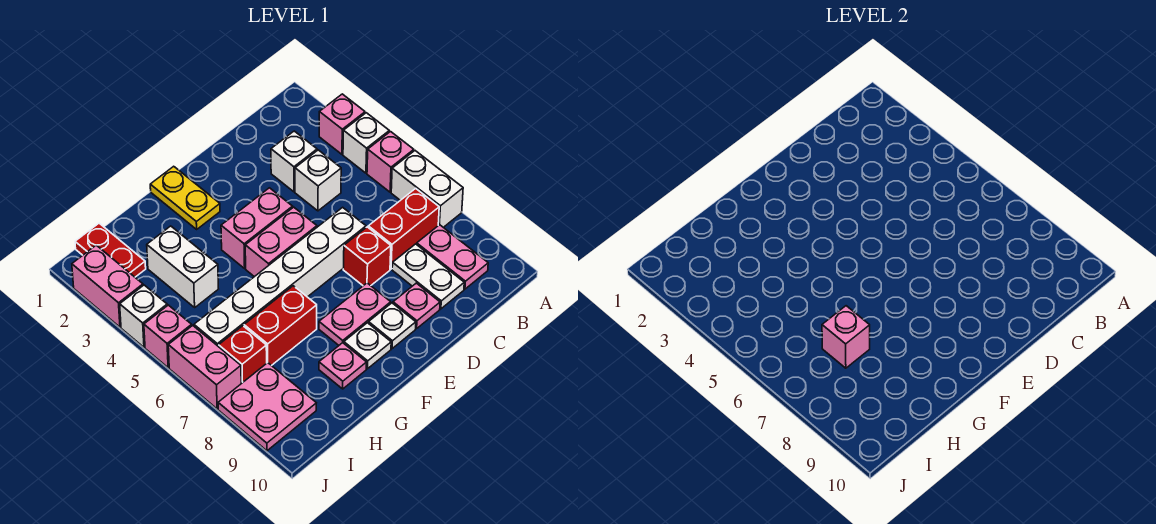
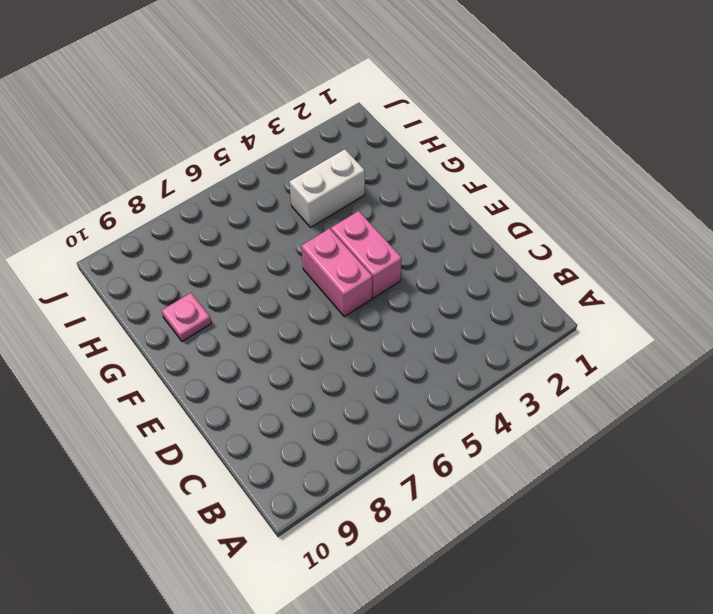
none -> pink brick A3 level 1
none -> white brick A4 level 1
none -> pink brick A5 level 1

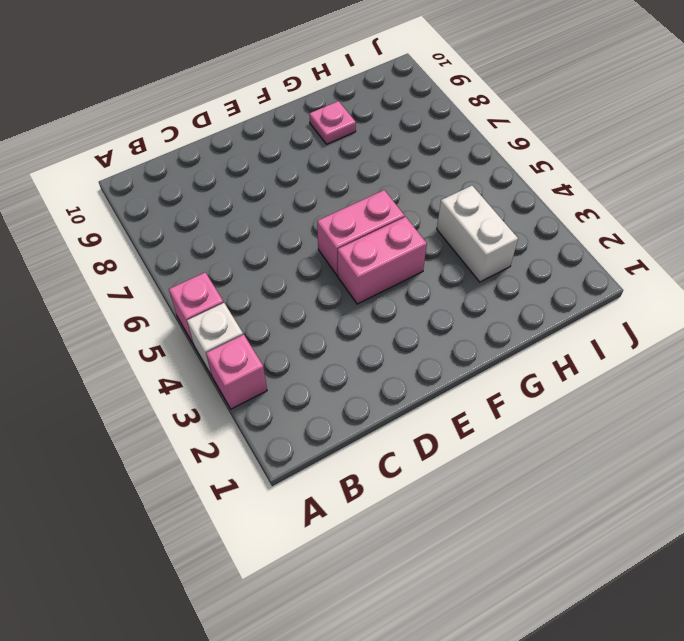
none -> white brick A6:A7 level 1
none -> red brick B7:C7 level 1
none -> pink plate B8:B9 level 1

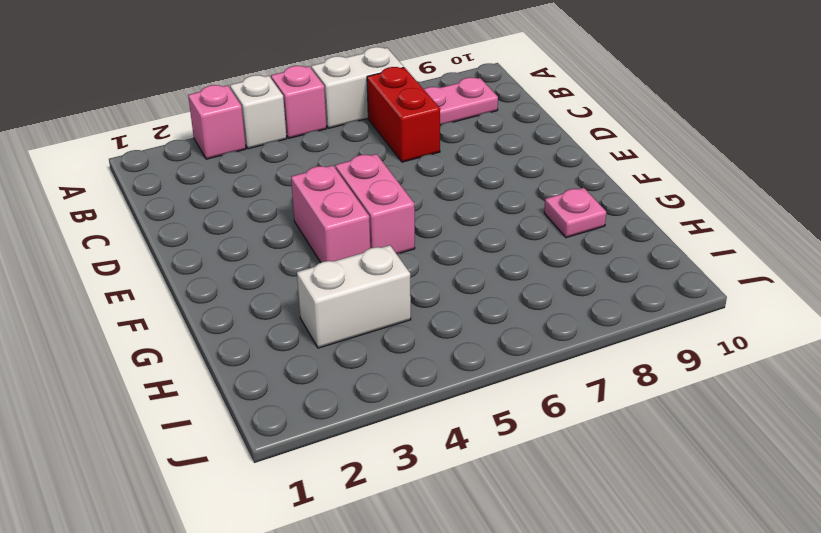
none -> white brick C3 level 1
none -> white brick C4 level 1
none -> white plate C8:C9 level 1

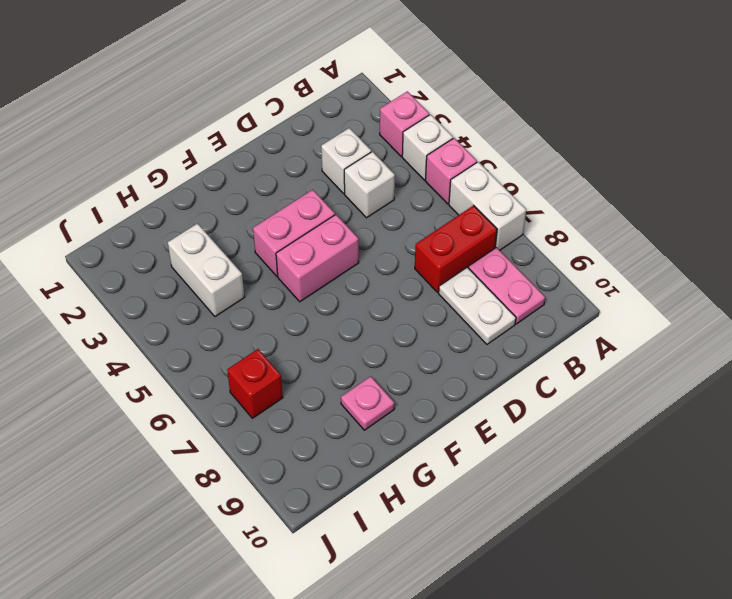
none -> white brick D6:I6 level 1
none -> red brick D7 level 1
none -> pink plate D9 level 1

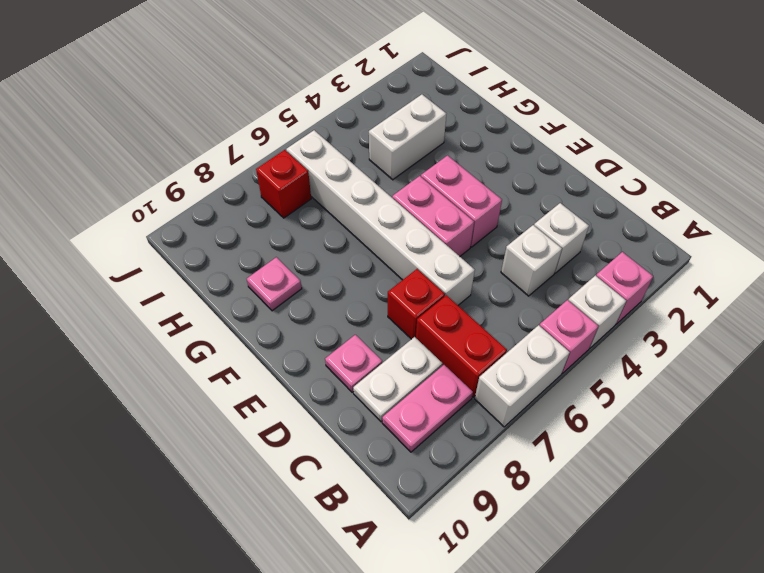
none -> pink plate E8:F8 level 1
none -> white plate E9 level 1
none -> yellow plate F1:F2 level 1

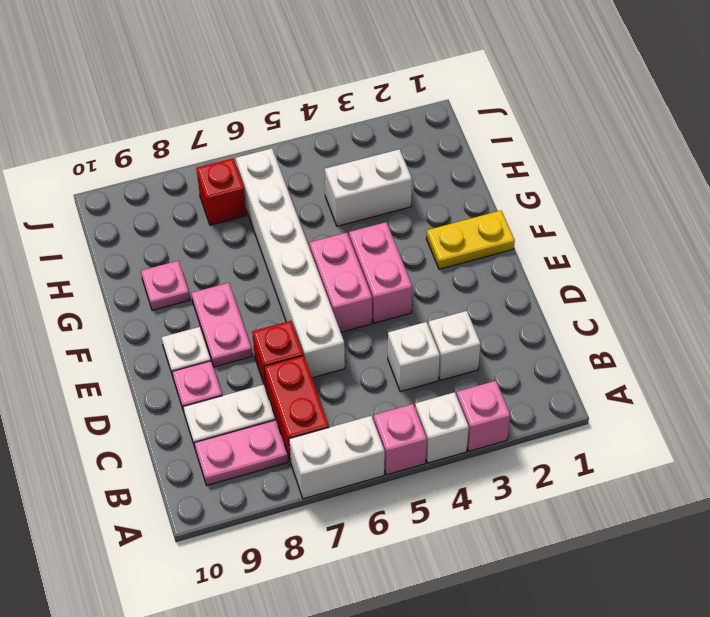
none -> white plate F9 level 1
none -> red brick G7:H7 level 1
none -> red plate I1:I2 level 1

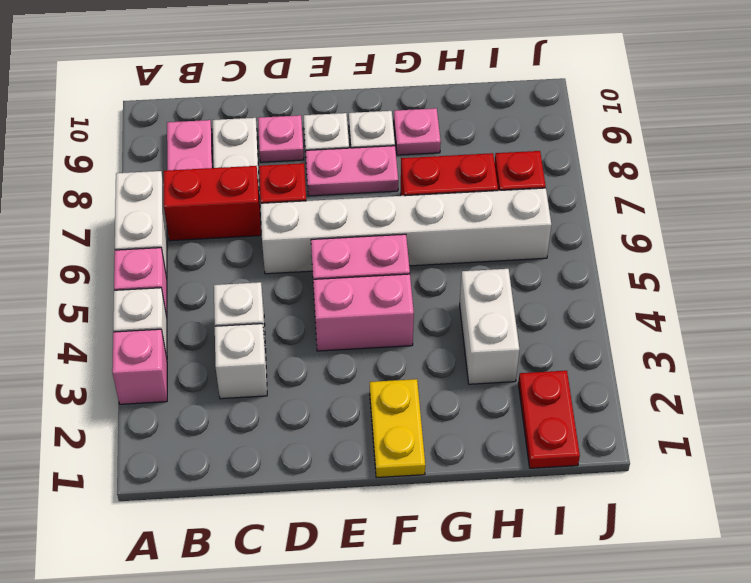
none -> pink plate I8:J9 level 1
none -> pink brick J2:J3 level 1
none -> white brick J4 level 1

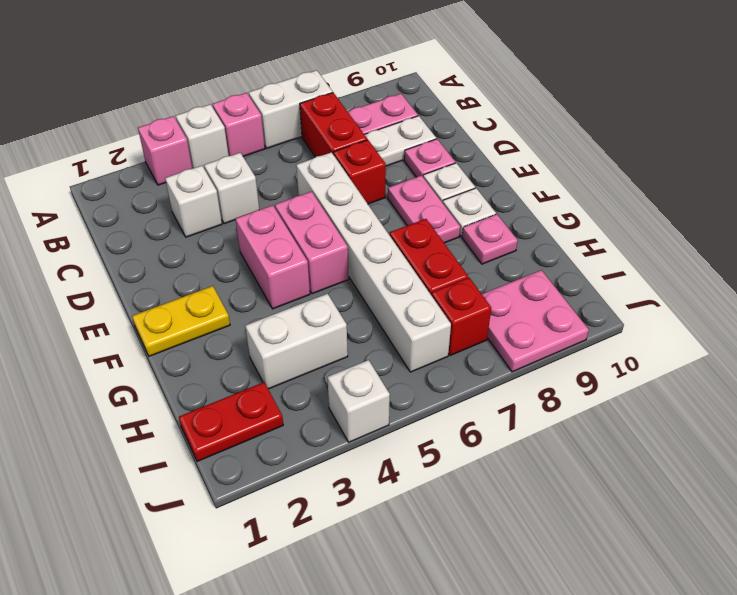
none -> pink brick J2:J3 level 1
none -> pink brick J5 level 1
none -> pink brick J6:J7 level 1

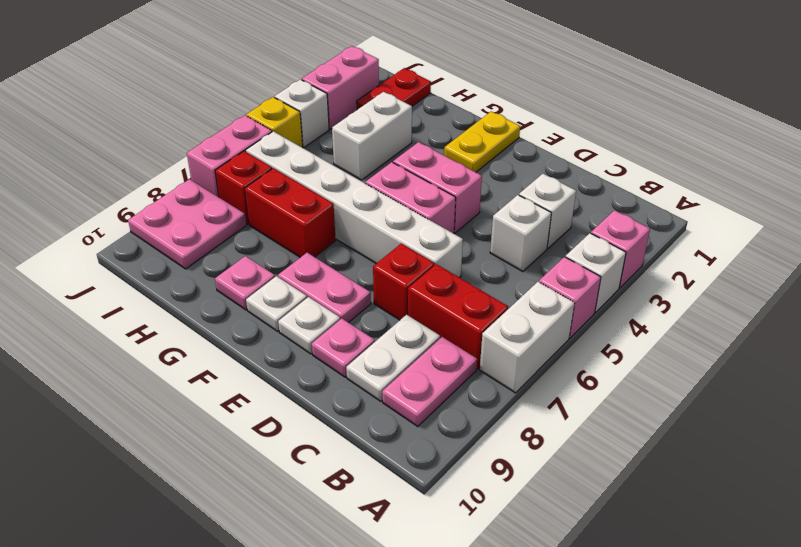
yellow brick J5 level 1 -> pink brick J5 level 1
none -> pink brick H7 level 2

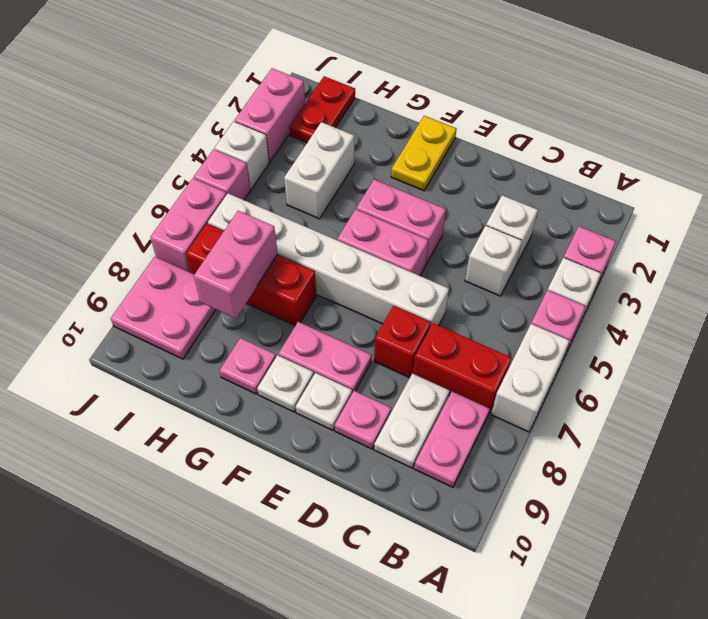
pink brick H7:H8 level 2 -> pink brick H7 level 2

